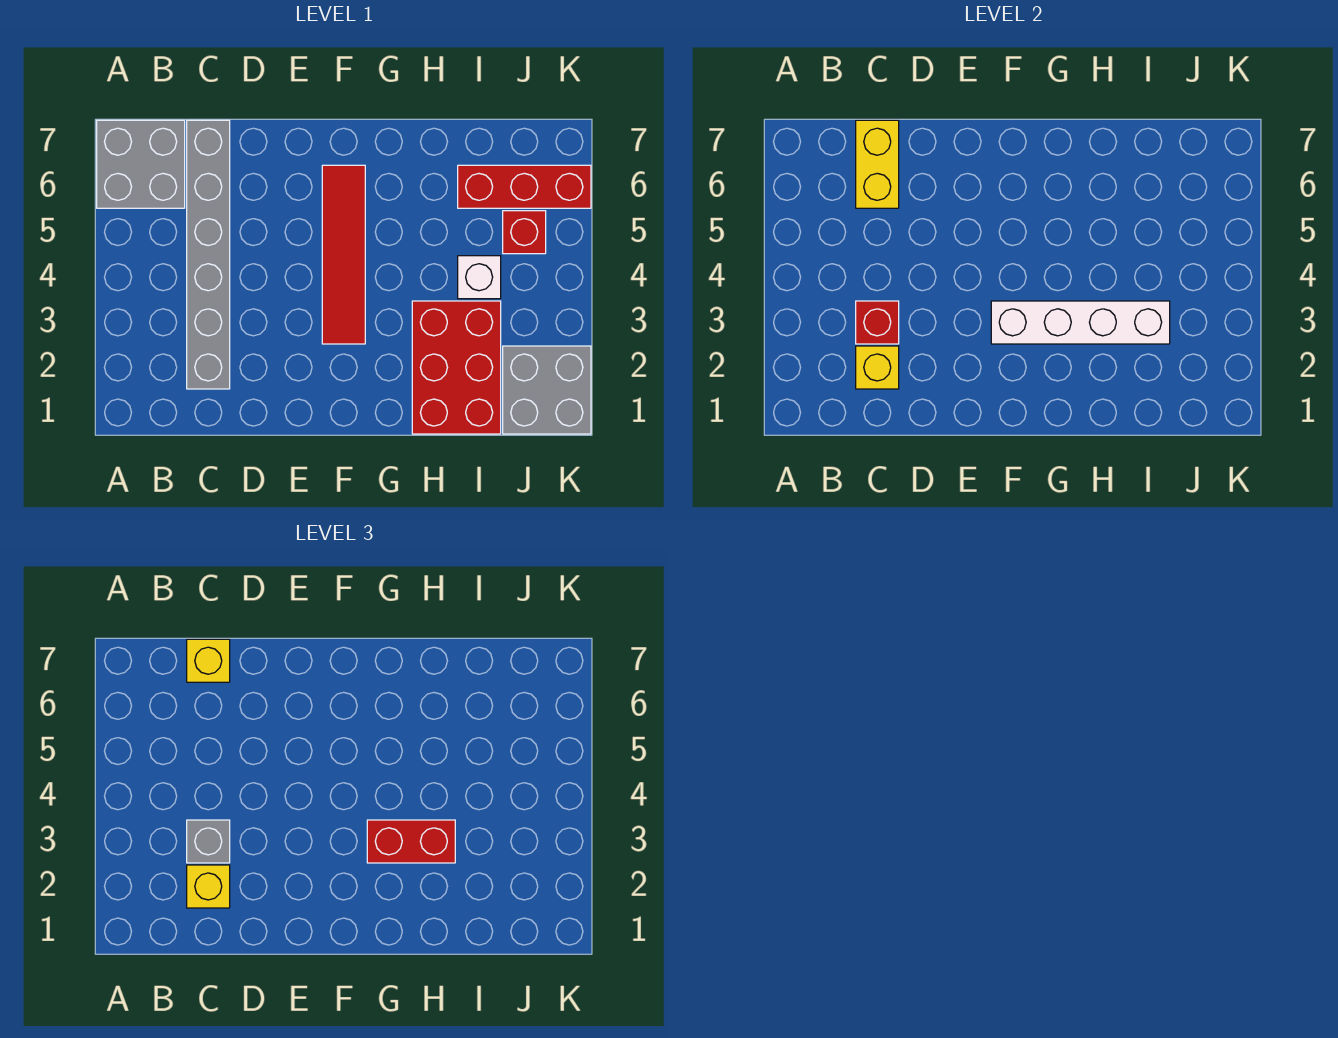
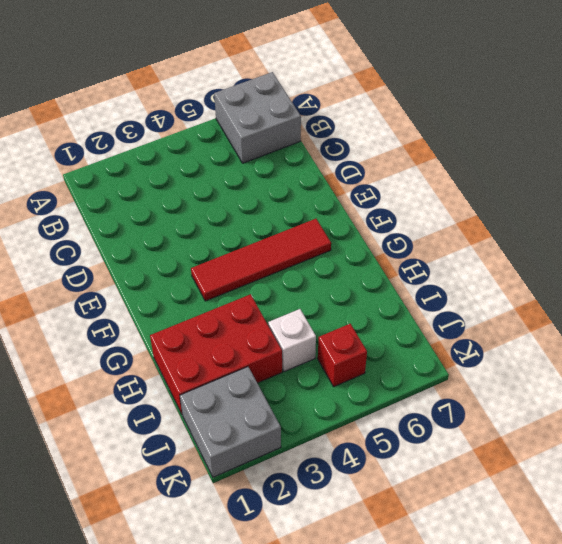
none -> grey brick C2:C7 level 1
none -> red brick I6:K6 level 1
none -> yellow brick C2 level 2

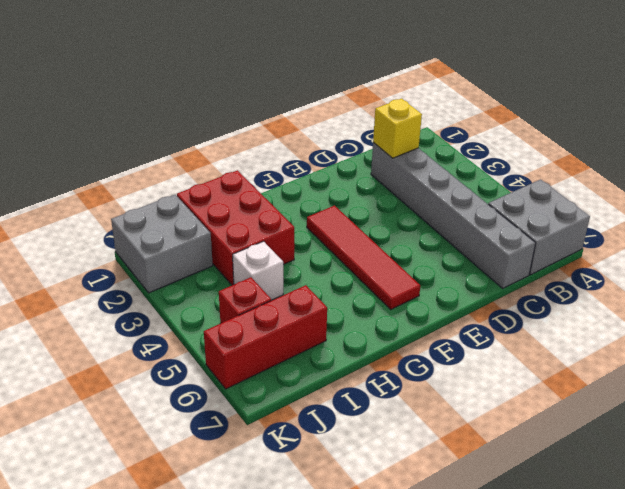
none -> red brick C3 level 2
none -> yellow brick C6:C7 level 2
none -> white brick F3:I3 level 2

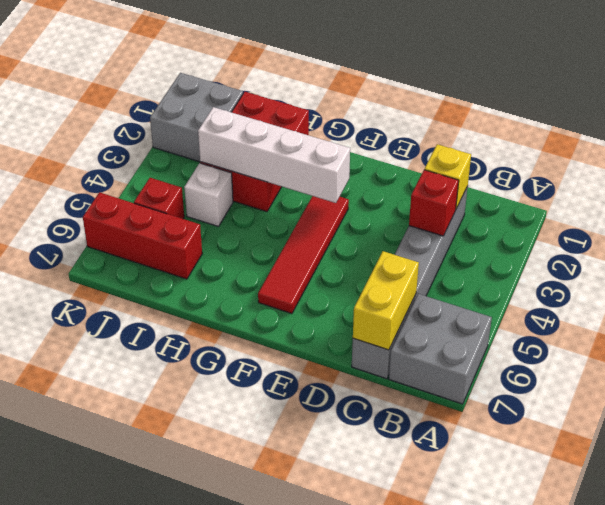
none -> yellow brick C2 level 3
none -> grey brick C3 level 3
none -> yellow brick C7 level 3

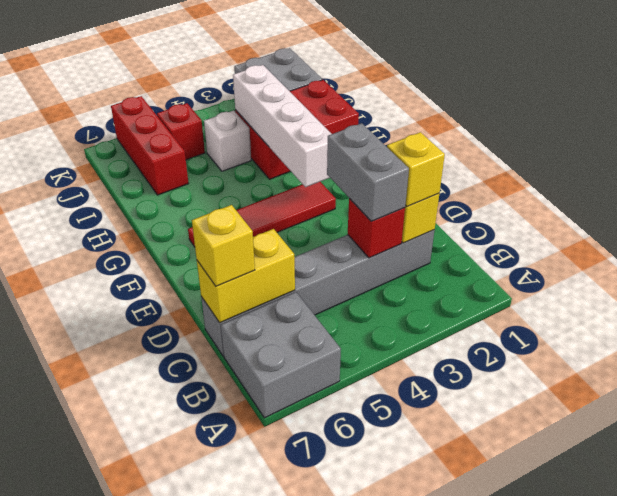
grey brick C3:D3 level 3 -> grey brick C3 level 3
none -> red brick G3:H3 level 3

